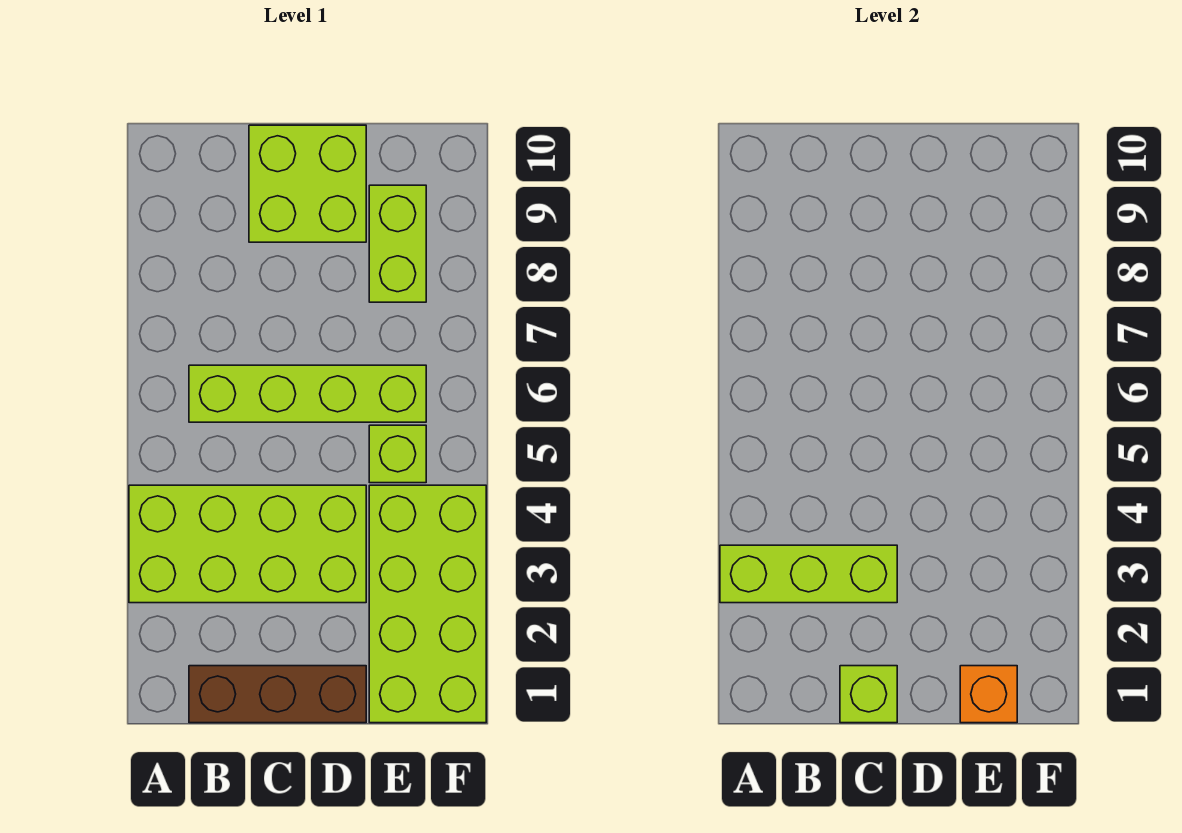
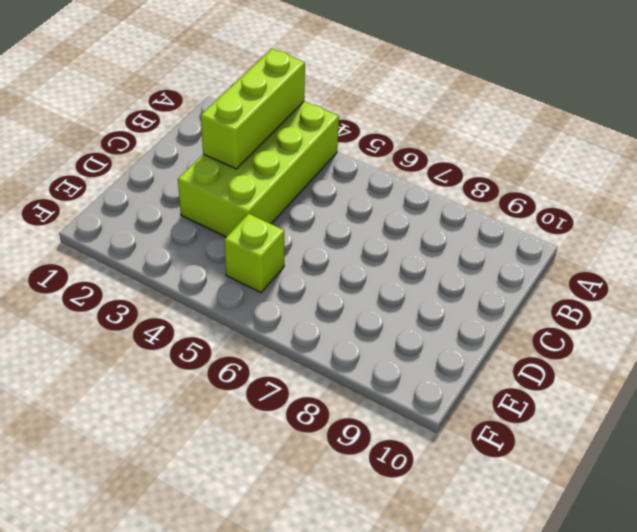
none -> brown brick B1:D1 level 1
none -> lime brick B6:E6 level 1

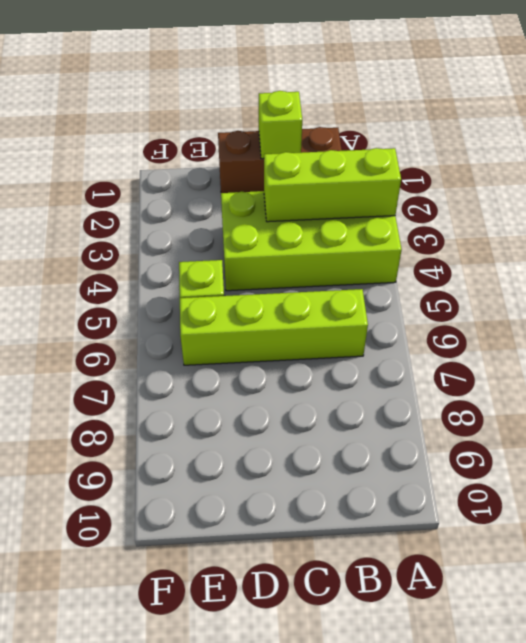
none -> lime brick C9:D10 level 1
none -> lime brick E1:F4 level 1

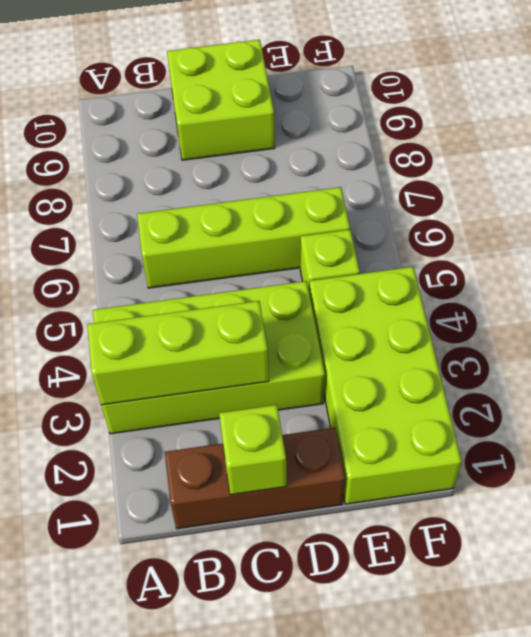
none -> lime brick E8:E9 level 1
none -> orange brick E1 level 2

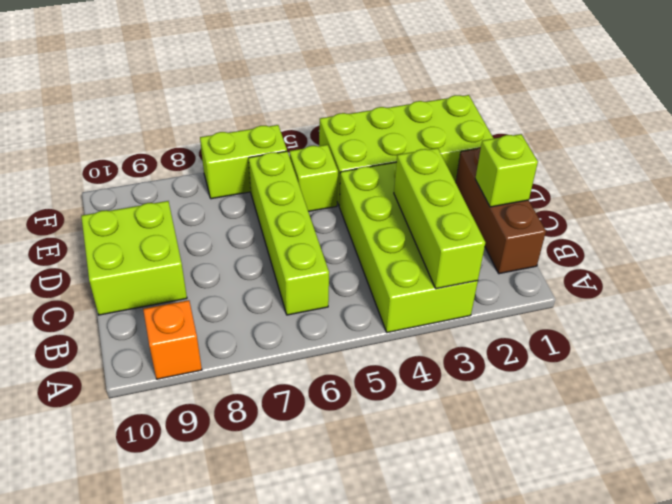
orange brick A9 level 1 -> orange brick E1 level 2
lime brick F6:F7 level 1 -> lime brick E8:E9 level 1

